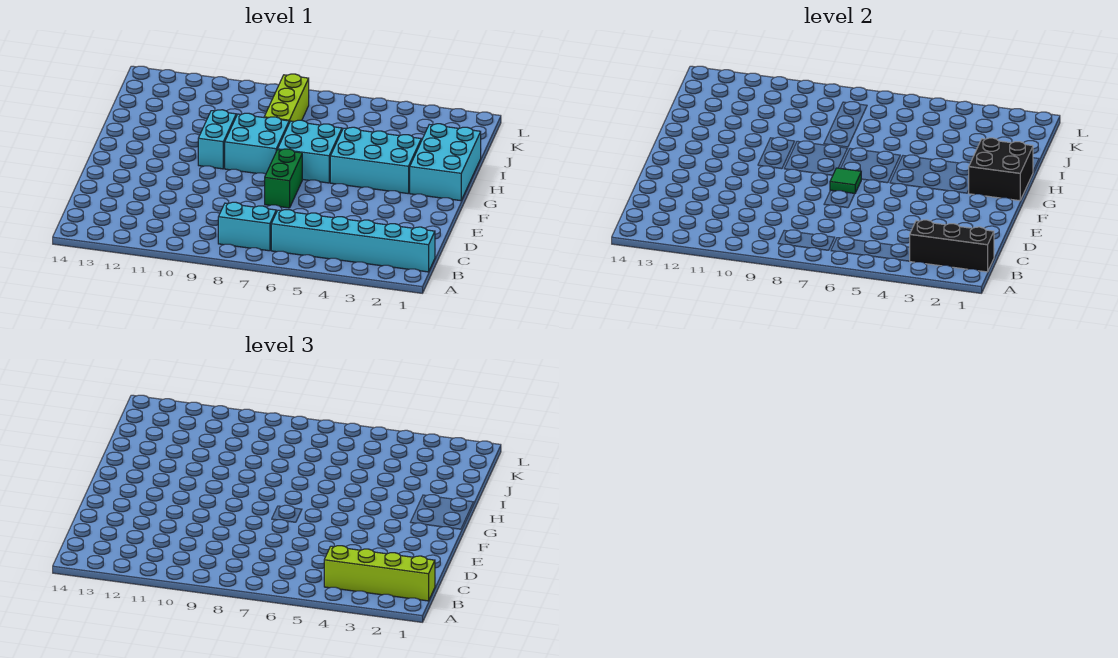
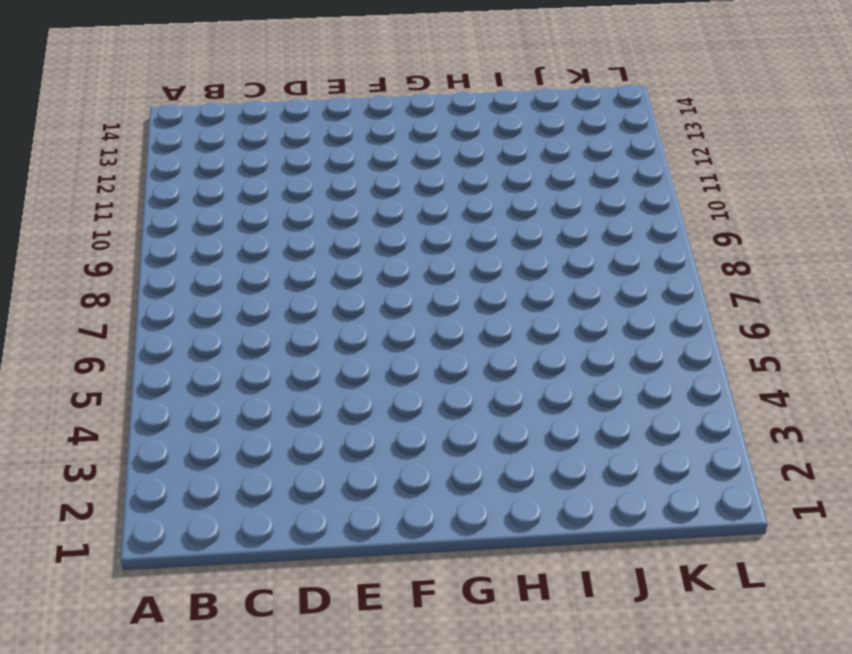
none -> cyan brick B1:B6 level 1
none -> cyan brick B7:B8 level 1
none -> green brick E7:F7 level 1

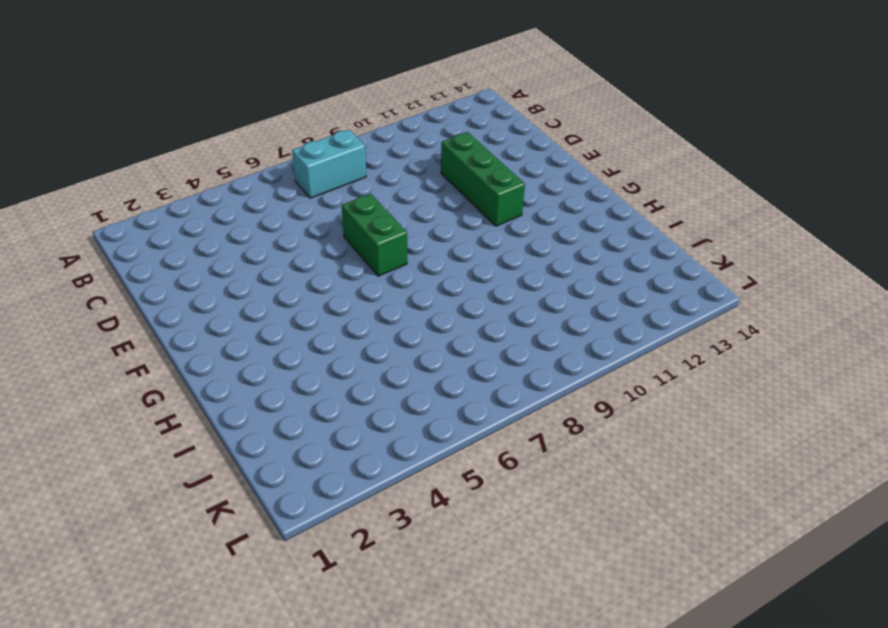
green brick D11:F11 level 1 -> none
none -> cyan brick B1:B6 level 1
none -> cyan brick G1:I2 level 1
none -> cyan brick G3:H5 level 1

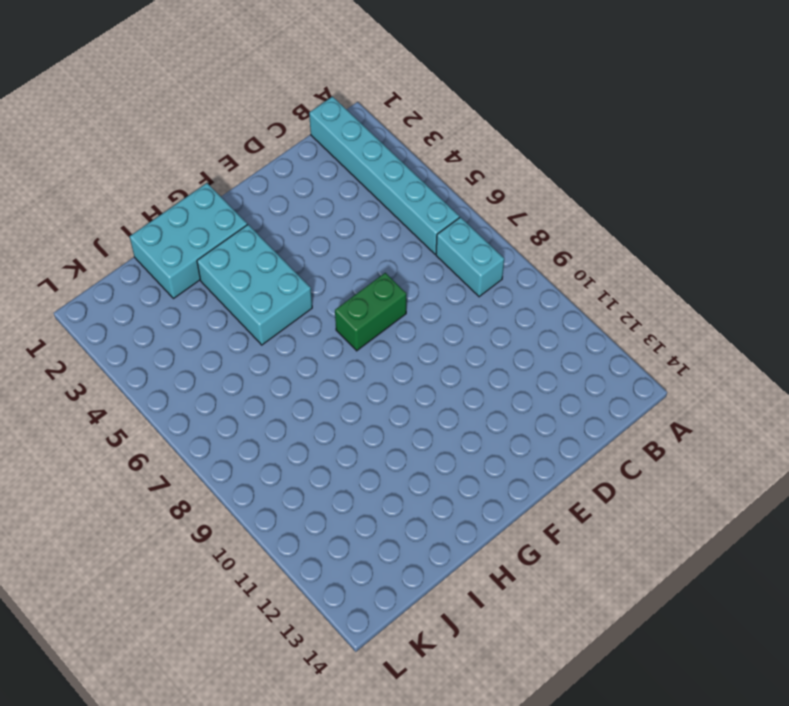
none -> cyan brick G6:H7 level 1
none -> cyan brick G8:H9 level 1
none -> cyan brick G10:H10 level 1

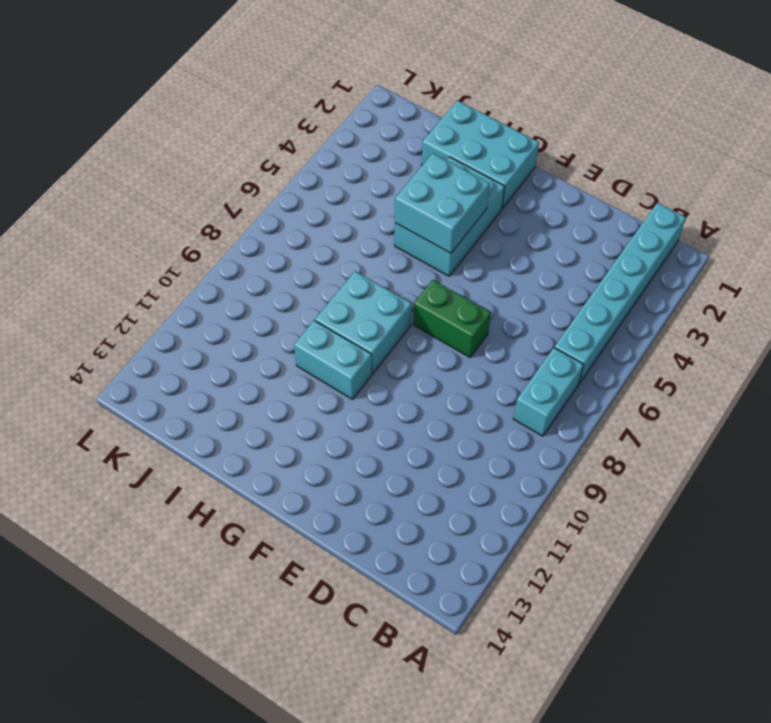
cyan brick G4:H5 level 2 -> cyan brick G6:H7 level 1
none -> lime brick I8:K8 level 1
none -> black brick B1:B3 level 2
none -> green tile F7 level 2

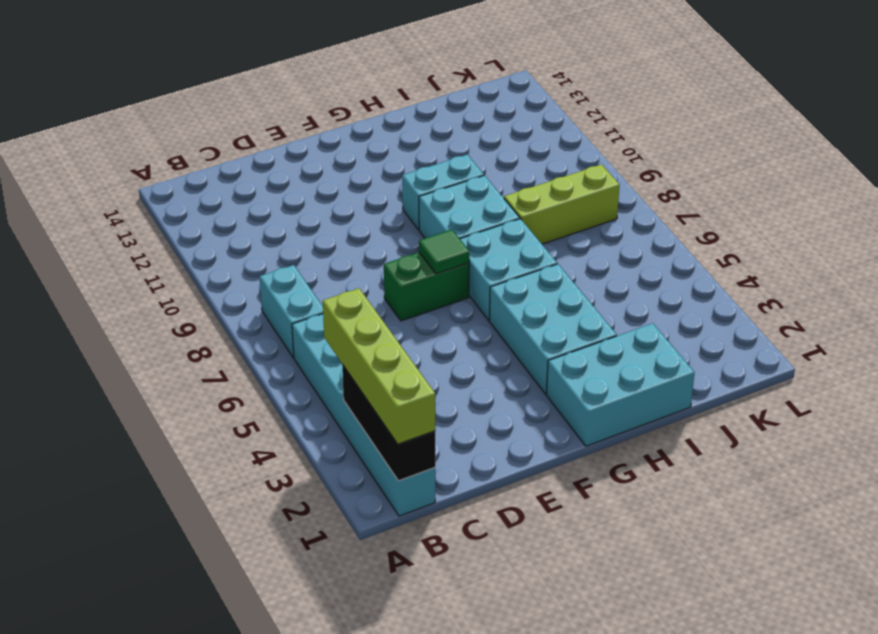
none -> black brick G1:H2 level 2

